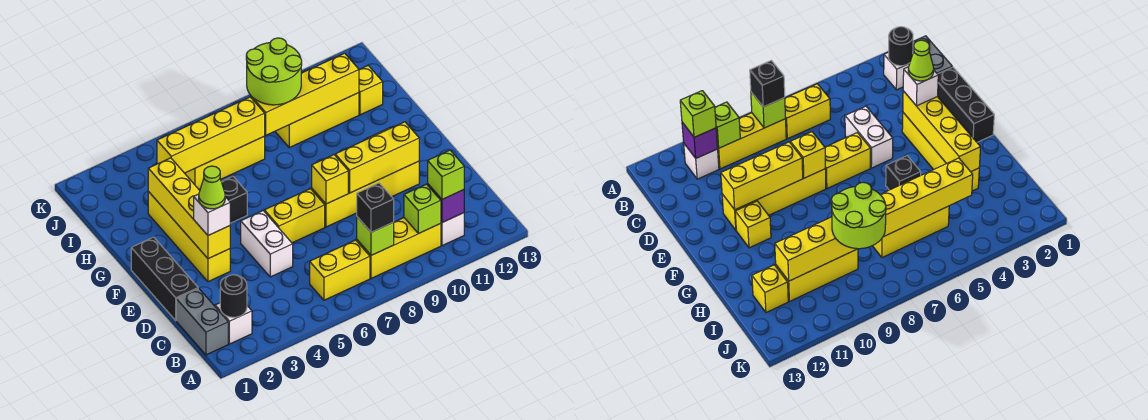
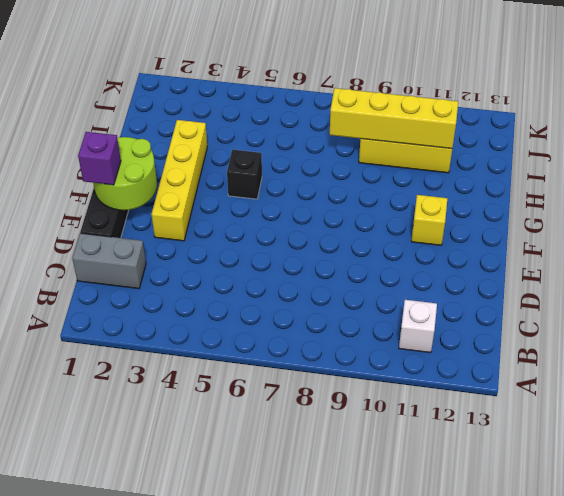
grey brick C1:C2 level 1 -> grey brick B1:C1 level 1
lime round brick E1:F2 level 2 -> lime round brick I8:J9 level 3
purple brick E1 level 3 -> purple brick B11 level 2
none -> white brick B2 level 1
none -> yellow brick B6:B7 level 1
none -> yellow brick B8:B10 level 1

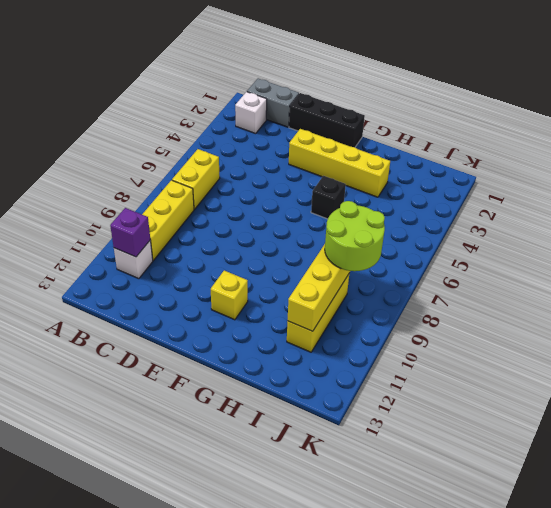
none -> white brick D5:E5 level 1
none -> yellow brick E6:E7 level 1
none -> yellow brick E8:E11 level 1

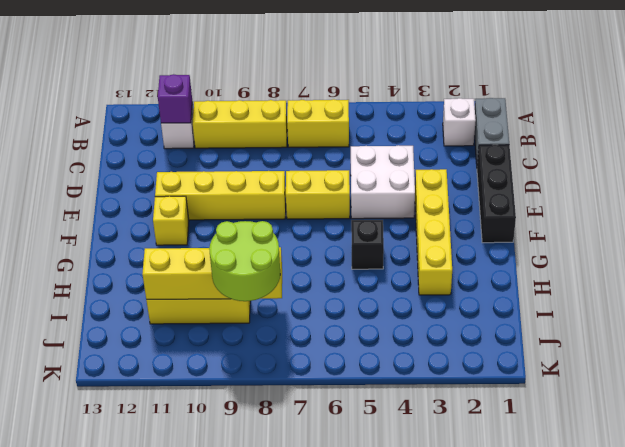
white brick D4:E5 level 1 -> white brick D5:E5 level 1
none -> yellow brick I5:I7 level 1
none -> yellow brick I12 level 1
none -> black round brick B2 level 2

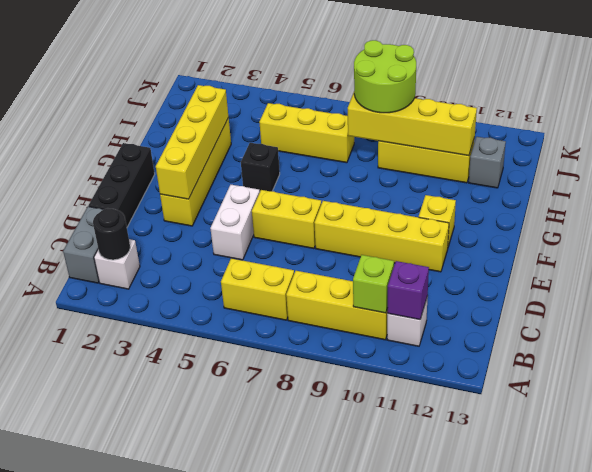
grey brick I12 level 1 -> yellow brick I12 level 1
none -> lime brick B8 level 2
none -> yellow brick E8 level 2
none -> yellow brick E9:E11 level 2

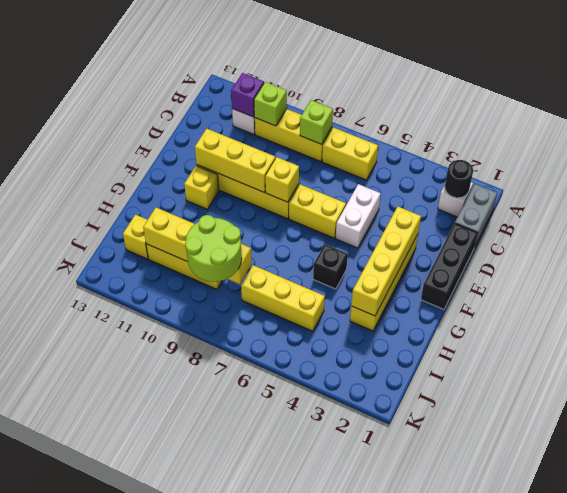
none -> yellow brick I4:I7 level 2
none -> black brick B8 level 3
none -> lime brick B11 level 3

